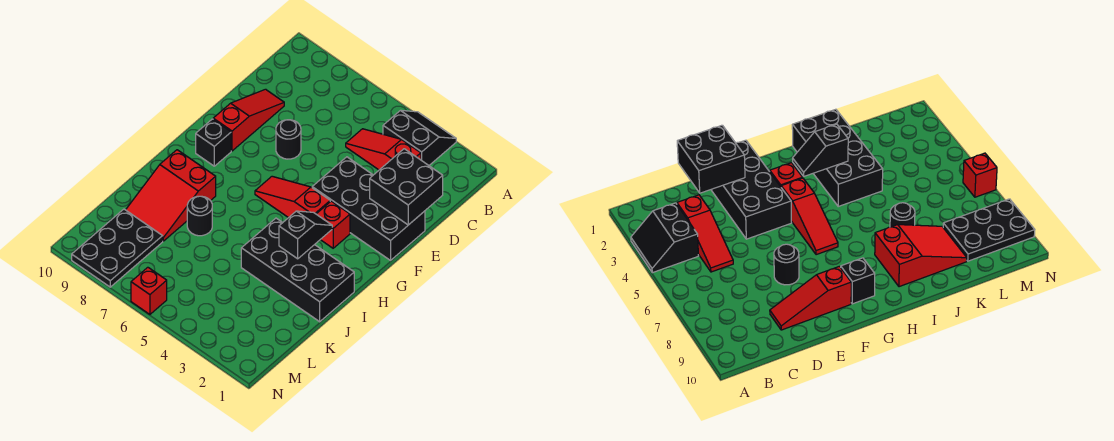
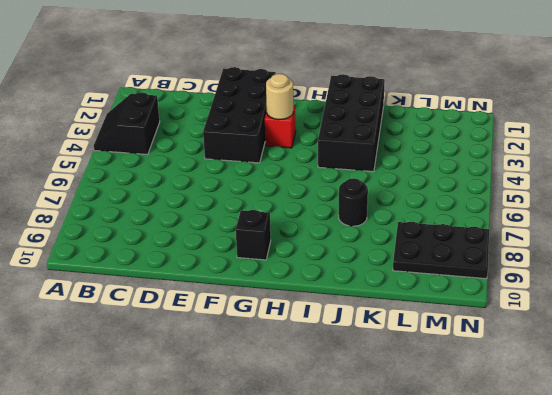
tan round brick G3 level 2 -> none
none -> red slope C3:C5 level 1 top 3
none -> red slope D9:F9 level 1 top F
none -> black round brick E7 level 1

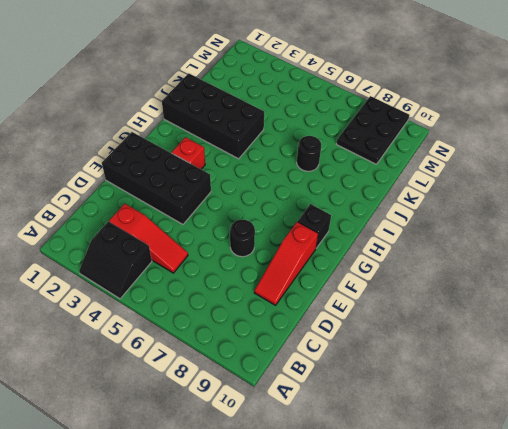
none -> red slope G4:G6 level 1 top 4
none -> red slope I8:K9 level 1 top I
none -> red brick N6 level 1

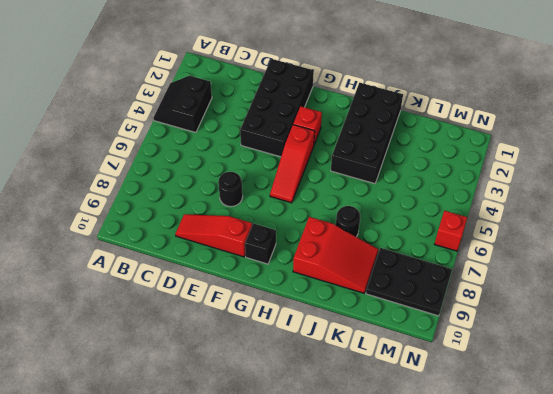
none -> red slope C3:C5 level 1 top 3
none -> black brick D1:E2 level 2
none -> black slope H3:I3 level 2 top I

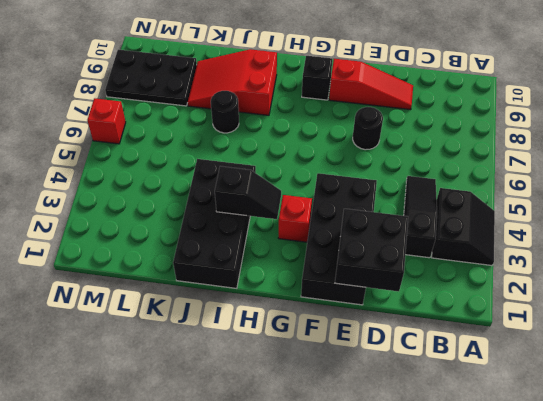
black slope C3:C5 level 1 top 3 -> red slope C3:C5 level 1 top 3
none -> red slope G4:G6 level 1 top 4

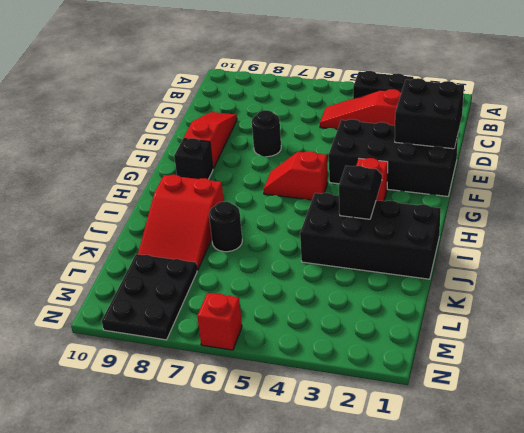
red slope G5:G6 level 1 top 5 -> red slope G4:G6 level 1 top 4

